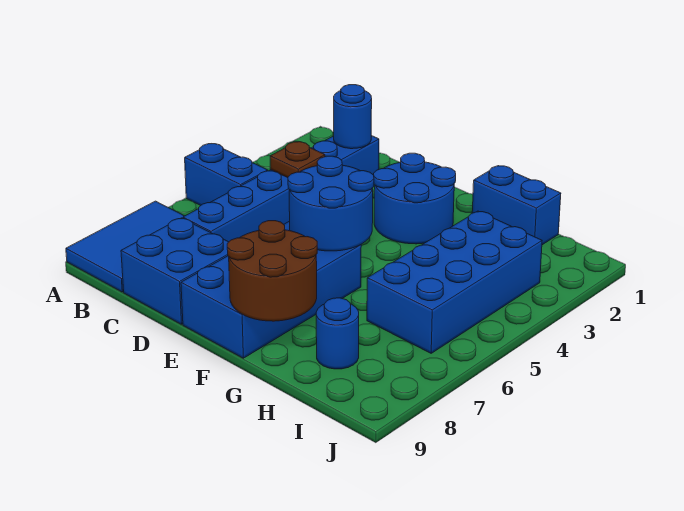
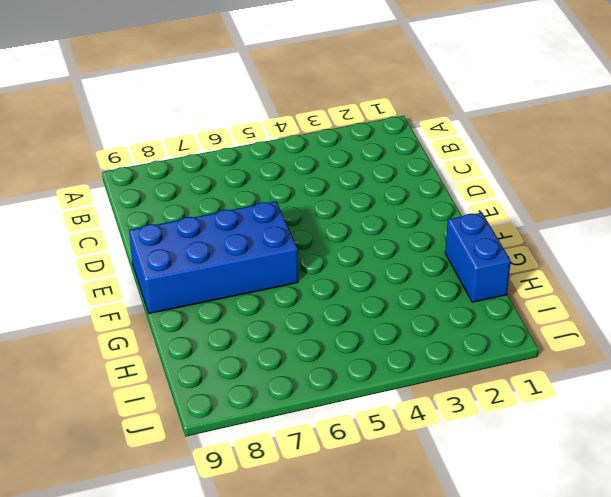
none -> blue brick A5:B5 level 1
none -> blue tile A7:B9 level 1
none -> blue brick C2:C7 level 1

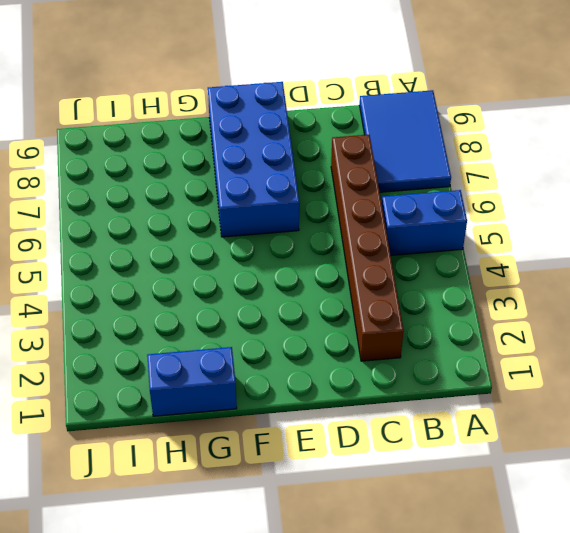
brown brick C2:C7 level 1 -> blue brick C2:C7 level 1
none -> blue brick C8:D9 level 1
none -> blue round brick E2:F3 level 1
none -> blue brick H3:I6 level 1

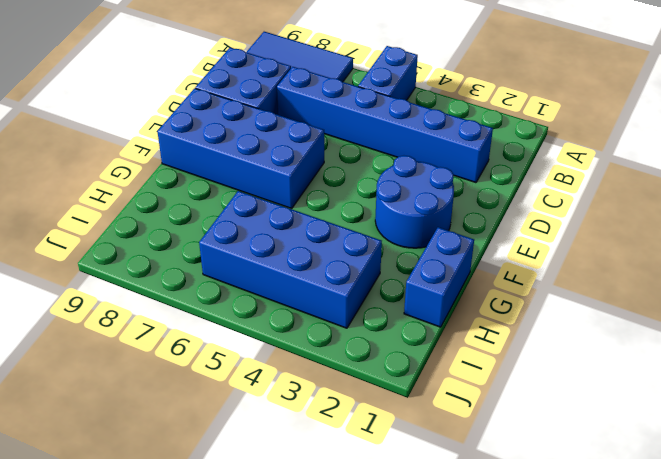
none -> blue round brick H8 level 1
none -> blue round brick C2 level 2
none -> brown plate C4 level 2

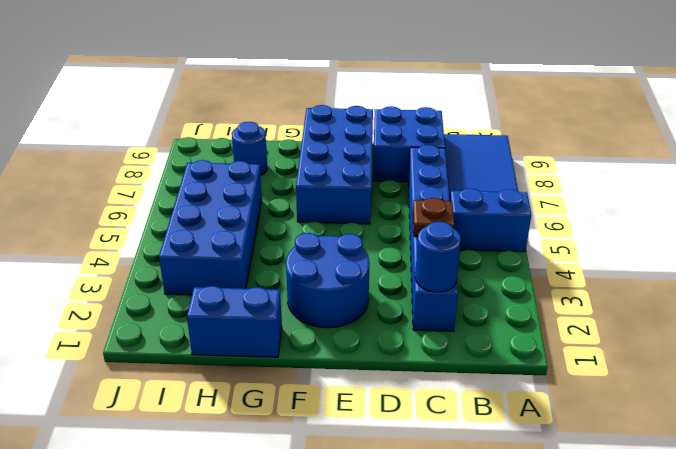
none -> blue round brick E5:F6 level 2
none -> brown round brick F8:G9 level 2

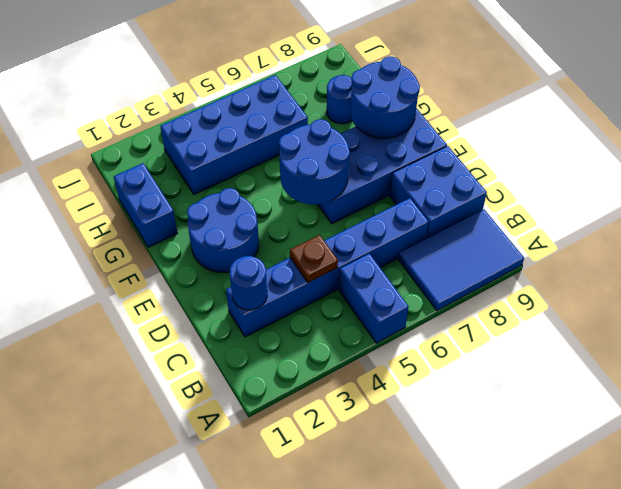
blue round brick F8:G9 level 2 -> brown round brick F8:G9 level 2

